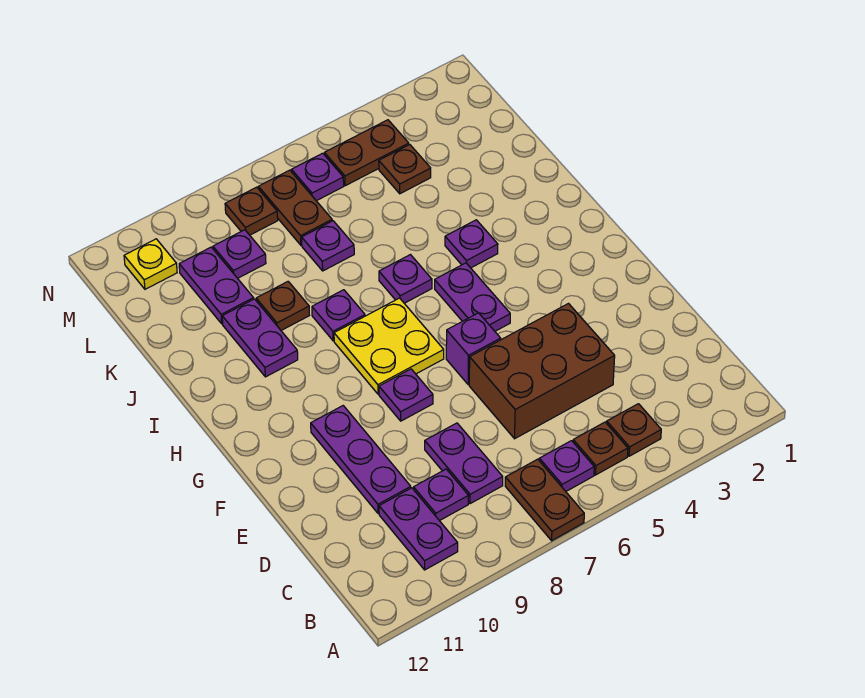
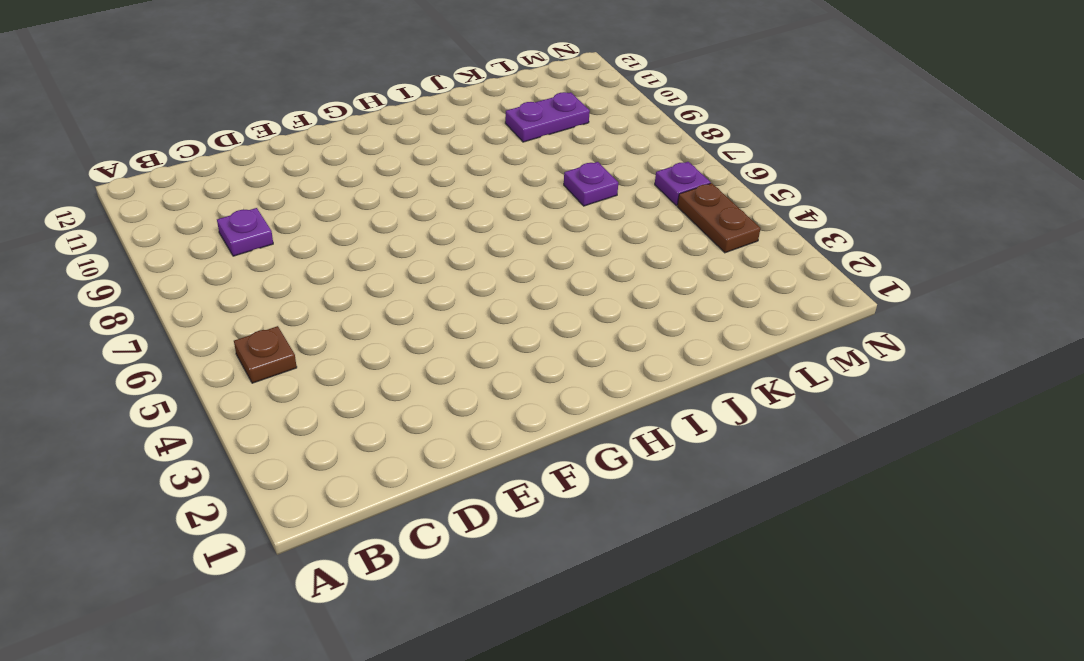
none -> brown plate A7:B7 level 1
none -> brown plate B4 level 1
none -> purple plate B6 level 1

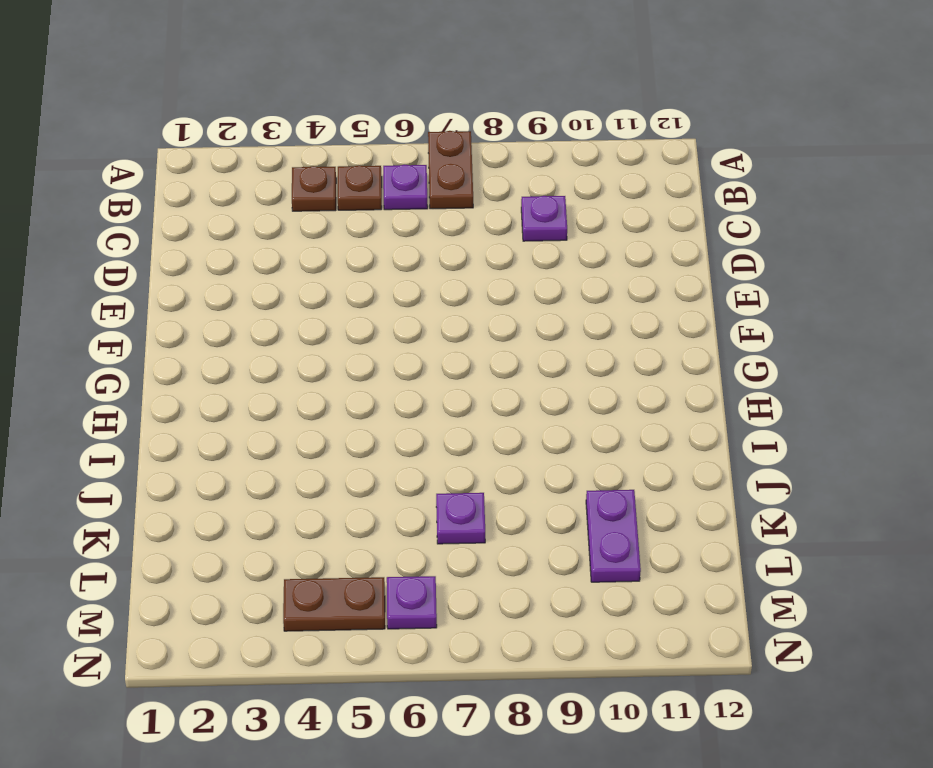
none -> purple plate B10:C10 level 1
none -> purple plate C8:D8 level 1
none -> brown brick D4:E6 level 1

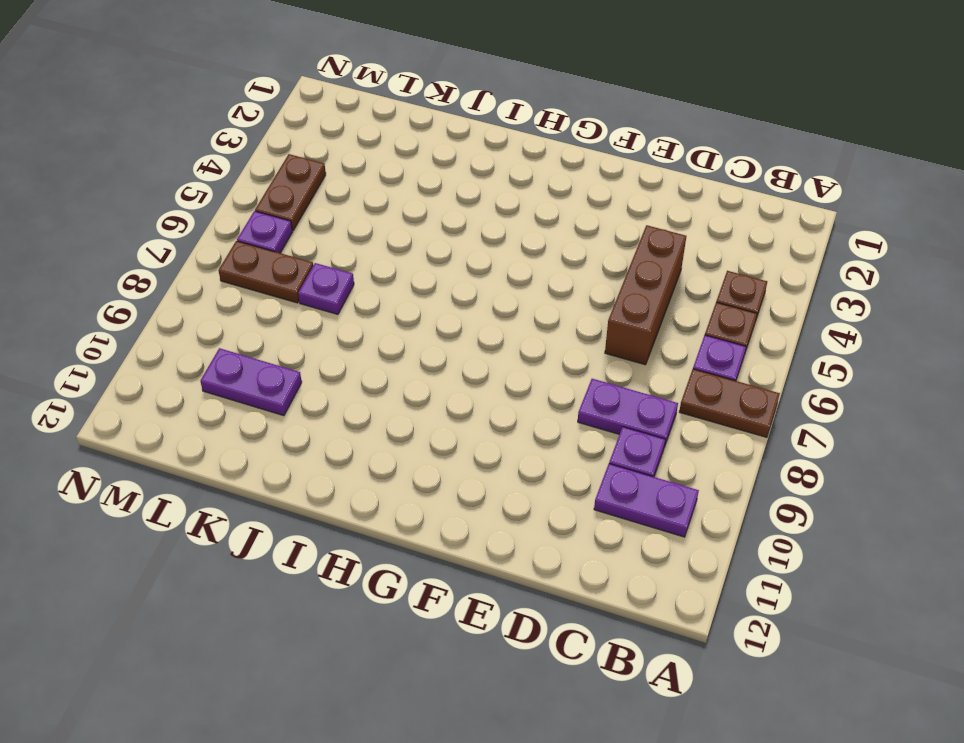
brown brick D4:D6 level 1 -> brown brick D4:E6 level 1
none -> purple plate D10:F10 level 1
none -> purple brick F6 level 1
none -> purple plate F8 level 1

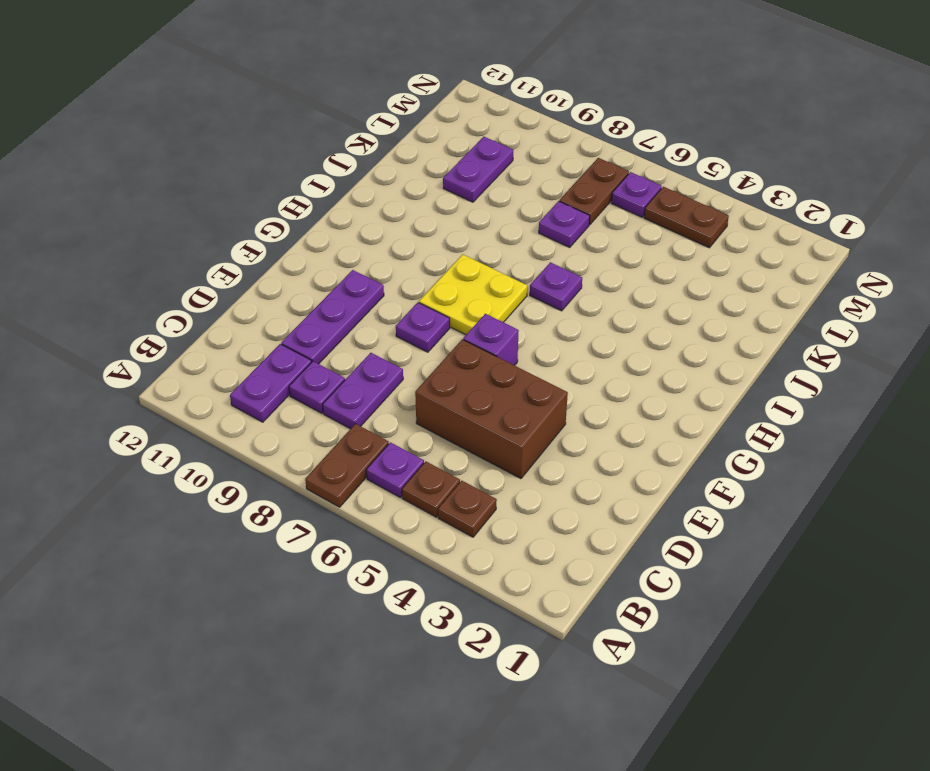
none -> purple plate G5:H5 level 1
none -> purple plate I4 level 1
none -> purple plate I8 level 1

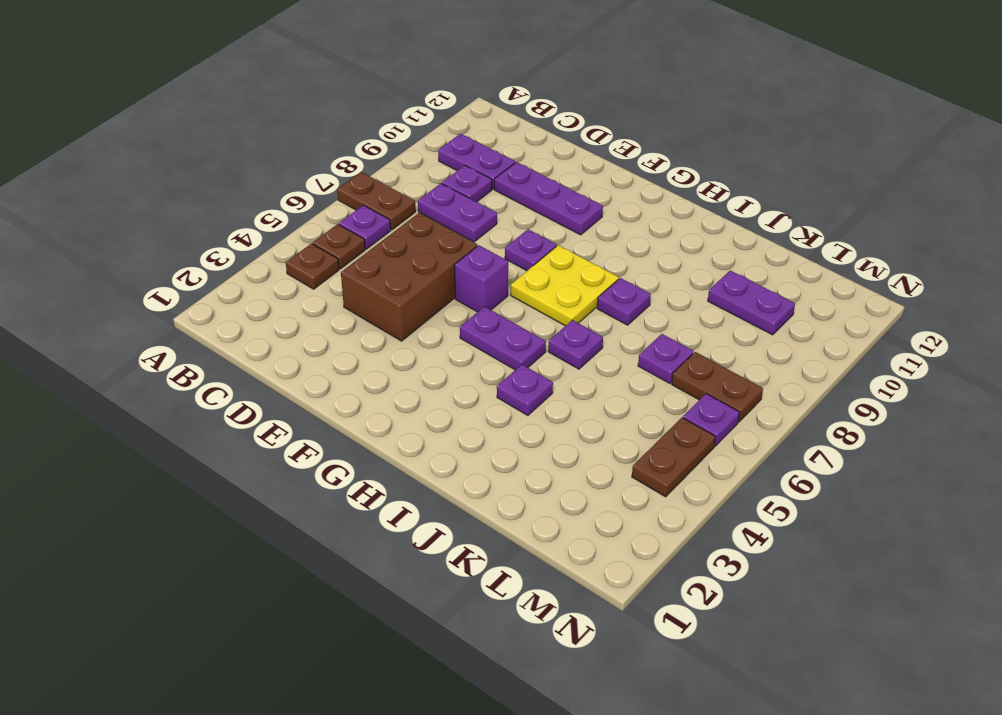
none -> purple plate I10:J10 level 1
none -> brown plate J9 level 1
none -> brown plate L4 level 1

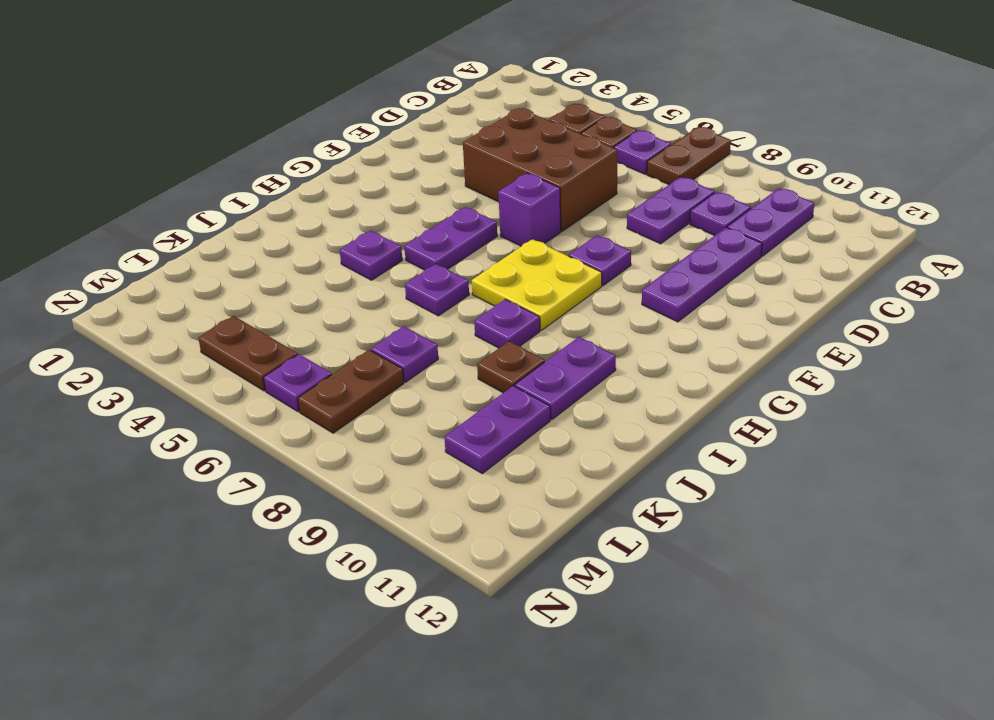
none -> brown plate L4 level 1
none -> purple plate L9 level 1
none -> brown plate M8 level 1

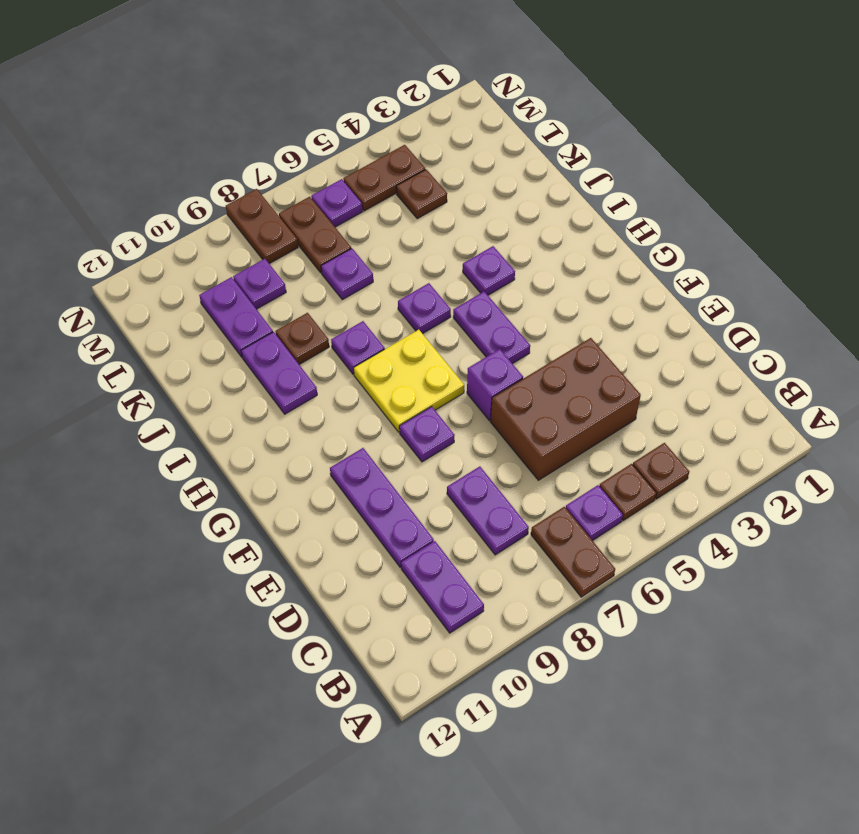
brown plate M8:N8 level 1 -> brown plate M8 level 1
none -> purple plate C9 level 1
none -> yellow plate M11 level 1

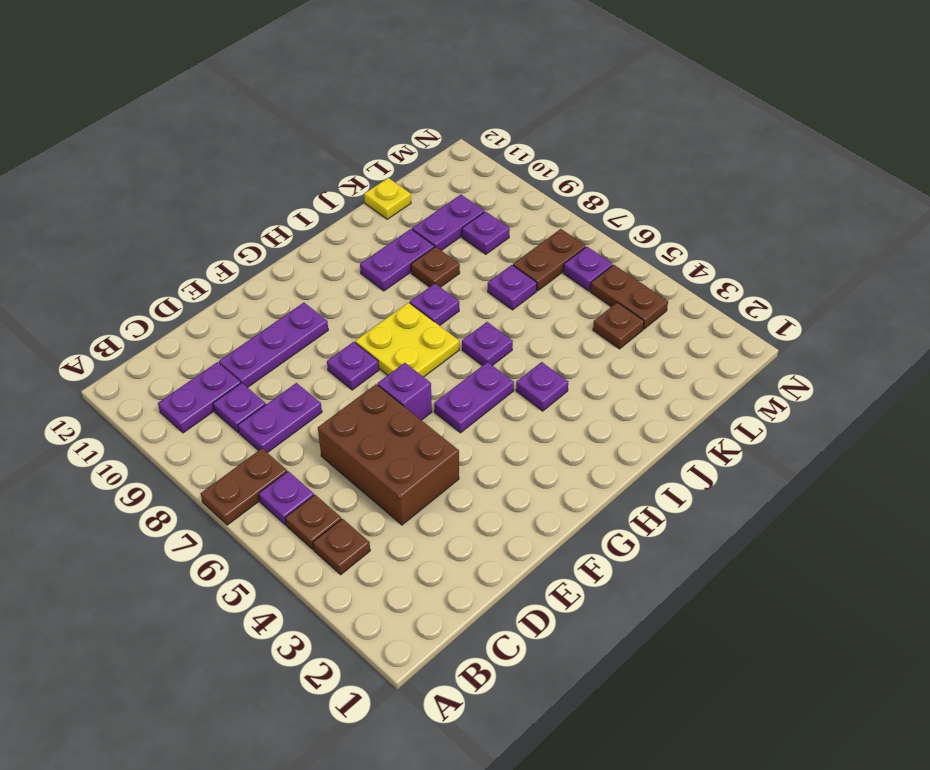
yellow plate K12 level 1 -> yellow plate M11 level 1
none -> brown plate M8 level 1

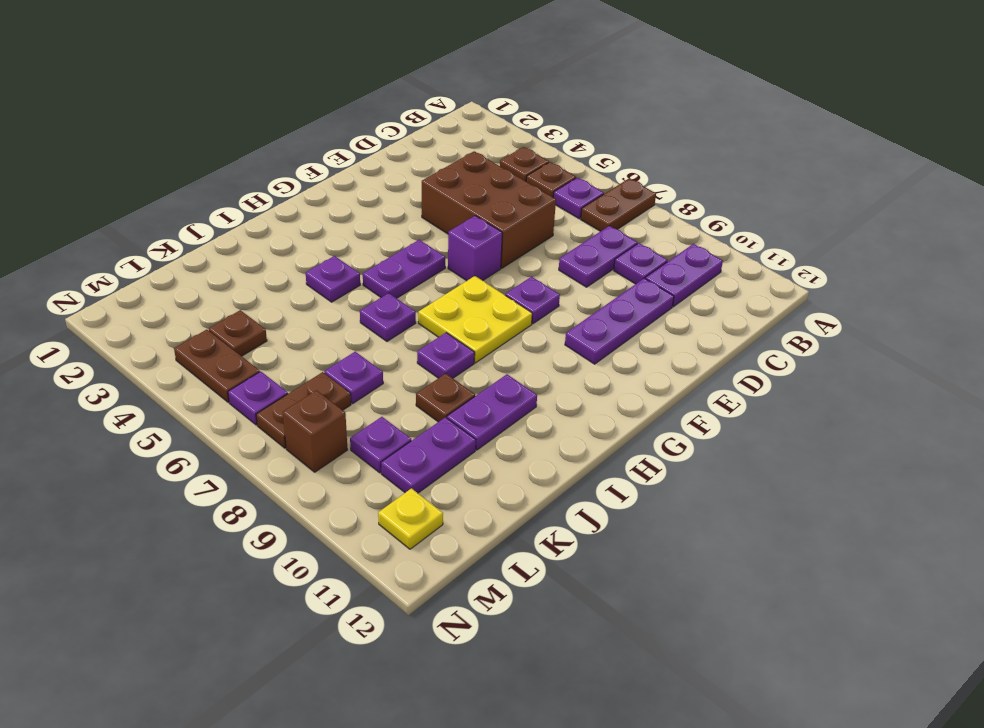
brown brick M8 level 1 -> brown plate M8 level 1

